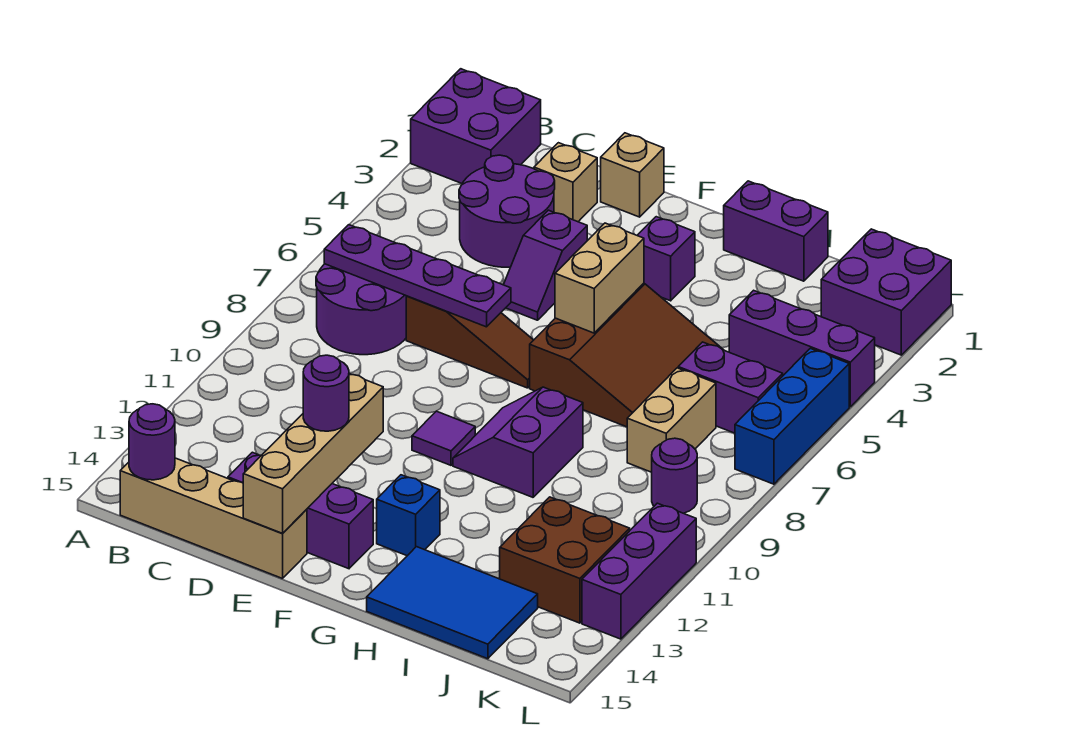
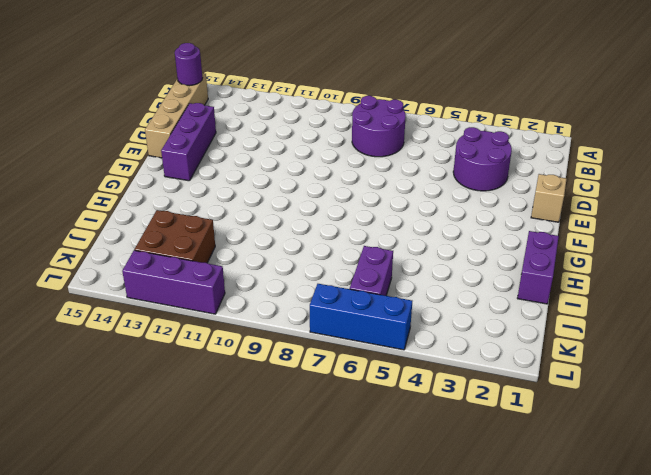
none -> purple brick A1:B2 level 1
none -> tan brick D2 level 1
none -> brown slope D7:F7 level 1 top D

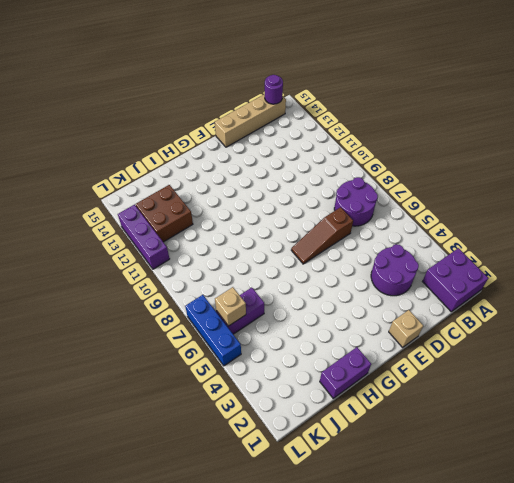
tan brick K6 level 2 -> tan brick D2 level 1
none -> purple brick D14:F14 level 1
none -> purple slope E4:E5 level 1 top 4
none -> purple tile F10 level 1

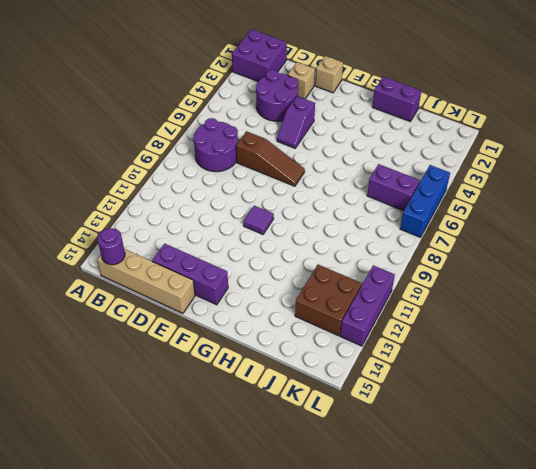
none -> purple brick G3 level 1
none -> brown slope G5:I7 level 1 top G
none -> purple slope G9:H10 level 1 top H

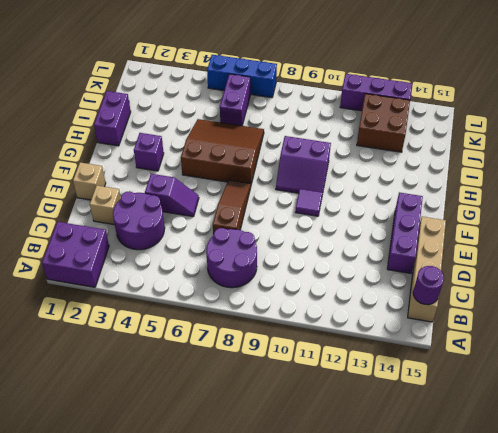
none -> blue brick G13 level 1
none -> blue tile H14:J15 level 1
none -> purple brick J4:L4 level 1

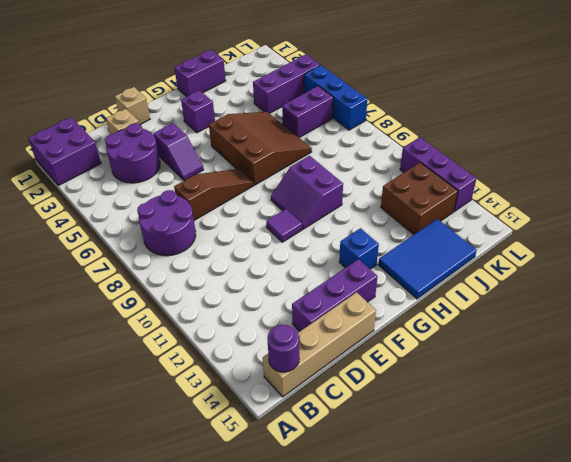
none -> tan brick J7:J8 level 1
none -> purple brick K1:L2 level 1
none -> purple round brick K9 level 1

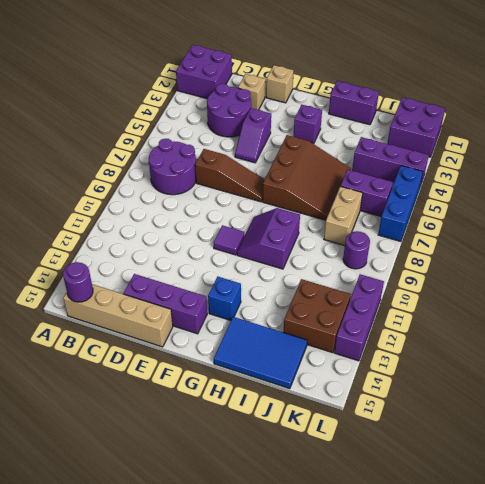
none -> purple plate B7:E7 level 2
none -> tan brick E12:E15 level 2
none -> tan brick G5:G6 level 2

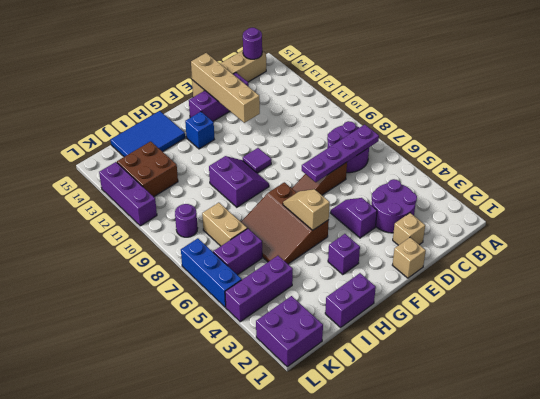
tan slope G5:G6 level 2 top 5 -> tan brick G5:G6 level 2
none -> purple brick A1:B2 level 1
none -> purple round brick E13 level 3

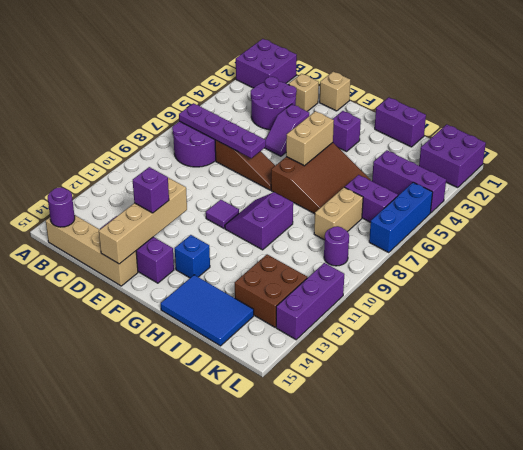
purple brick E13 level 3 -> purple round brick E13 level 3

